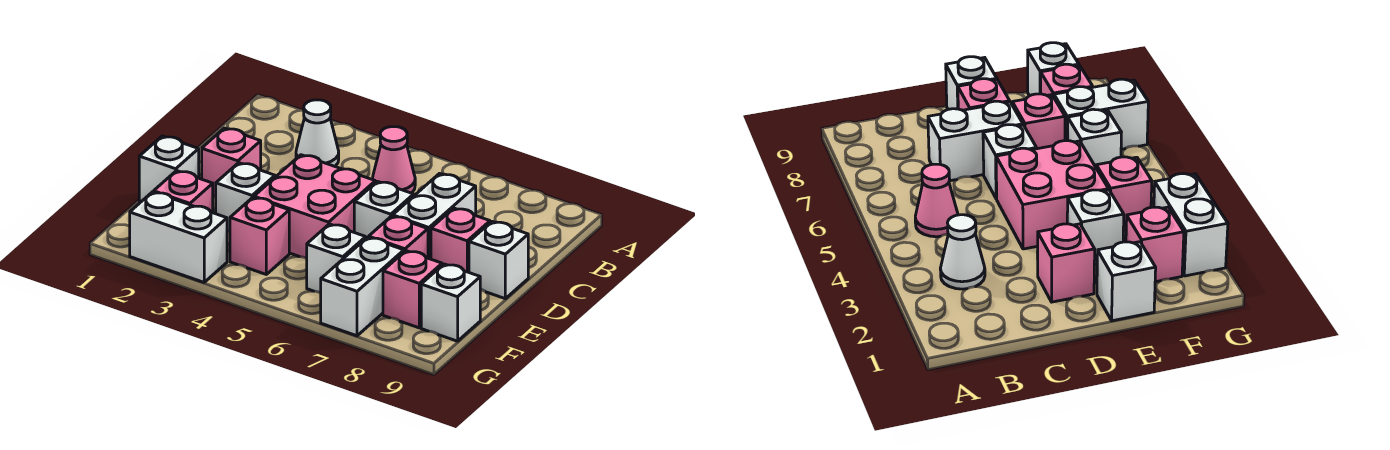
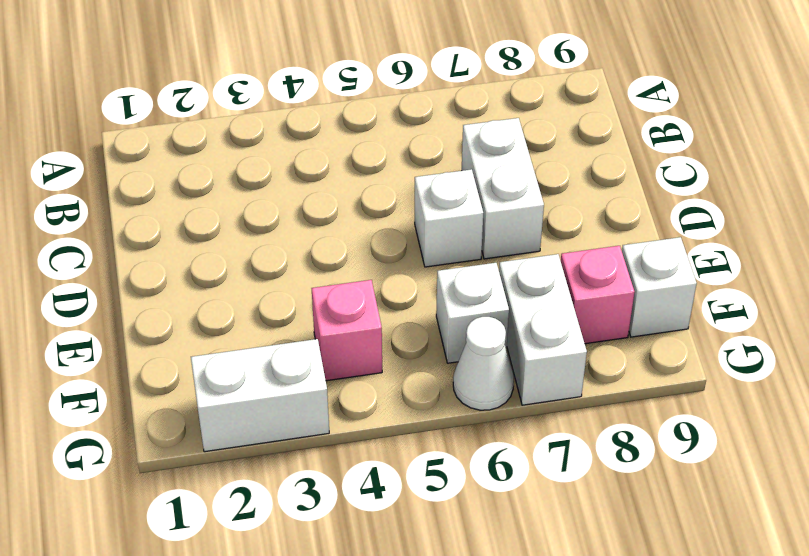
white cone G6 level 1 -> white cone B3 level 1
none -> pink cone B5 level 1
none -> pink brick D2 level 1
none -> pink brick D4:E5 level 1

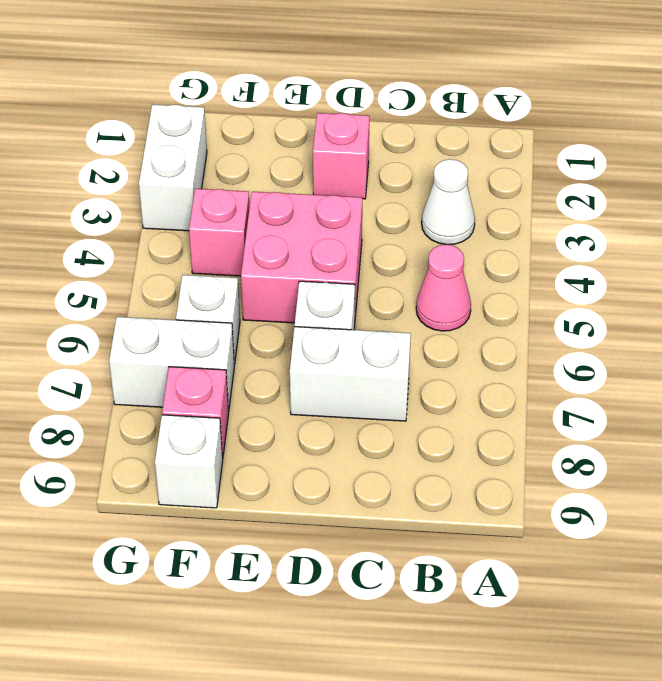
none -> pink brick D8 level 1
none -> white brick D9 level 1
none -> white brick E1 level 1

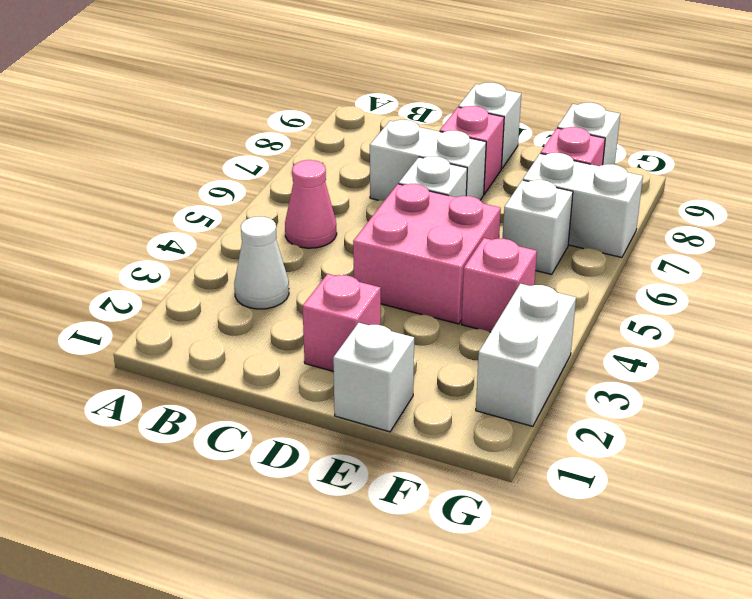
none -> white brick E3 level 1
none -> pink brick E7 level 1
none -> pink brick F2 level 1

